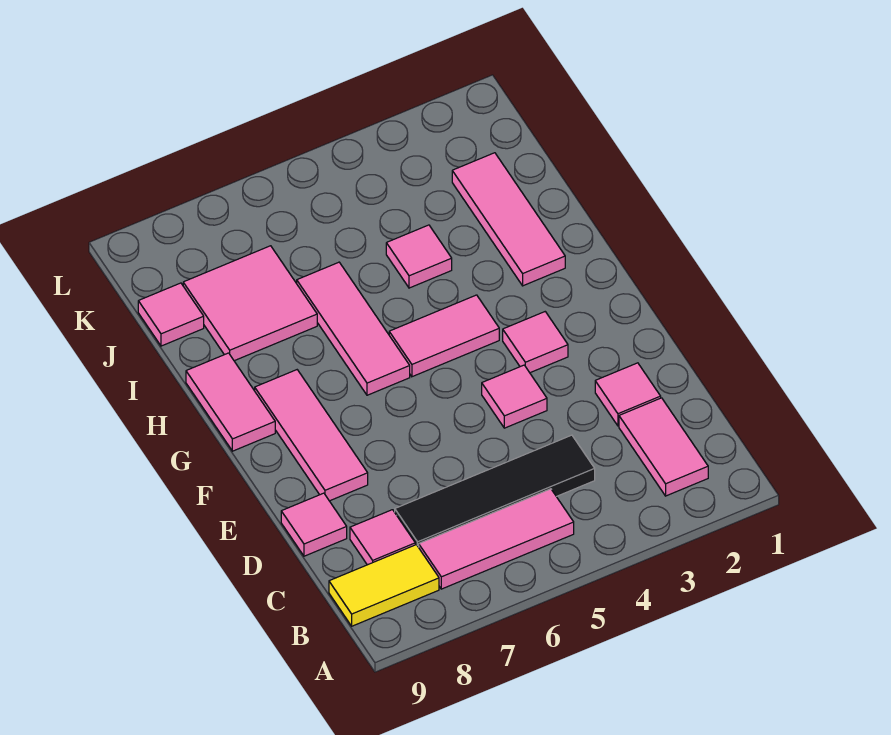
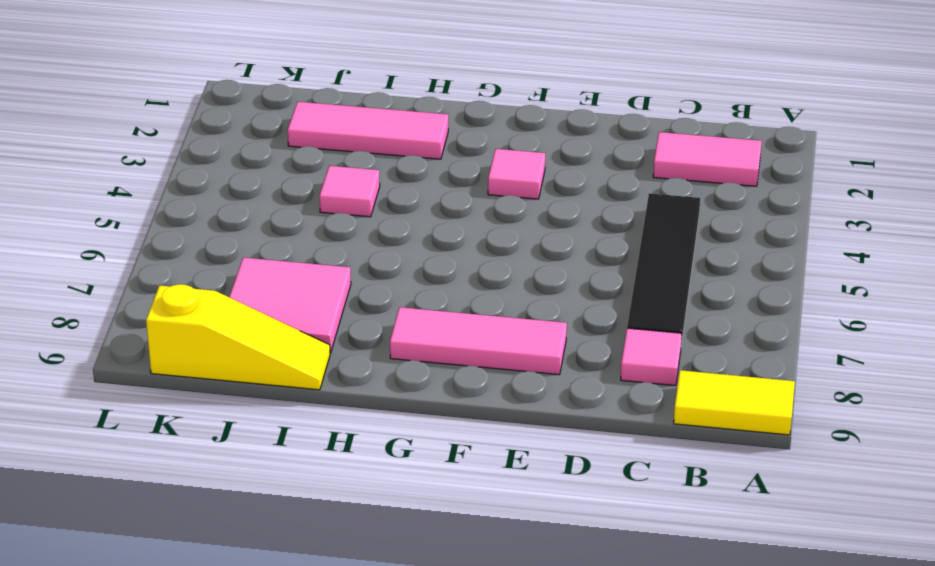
yellow tile A9:B9 level 1 -> yellow tile B8:B9 level 1
yellow slope I9:K9 level 1 top K -> pink tile J9 level 1
none -> pink tile B5:B7 level 1
none -> pink tile D2 level 1
none -> pink tile D9 level 1

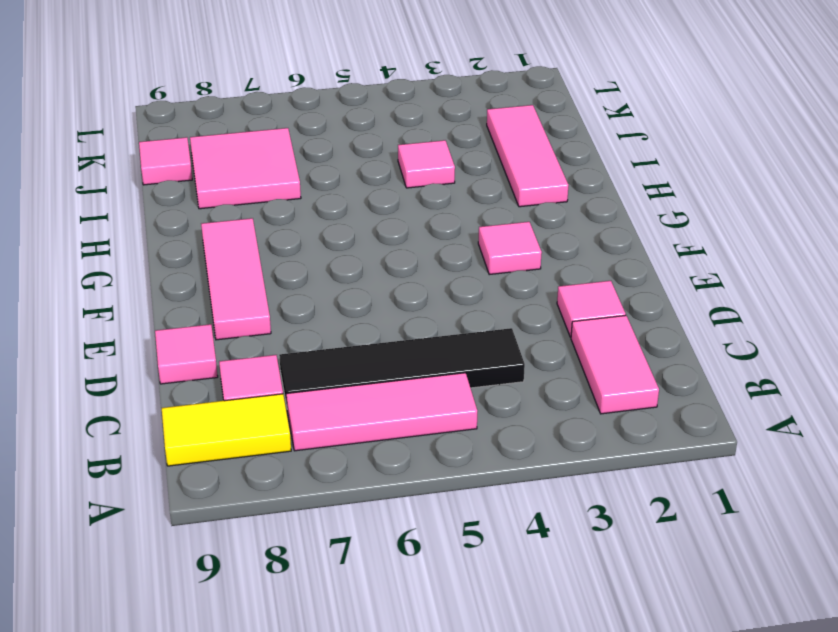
none -> pink tile E4 level 1
none -> pink tile G4:G5 level 1
none -> pink tile G6:I6 level 1

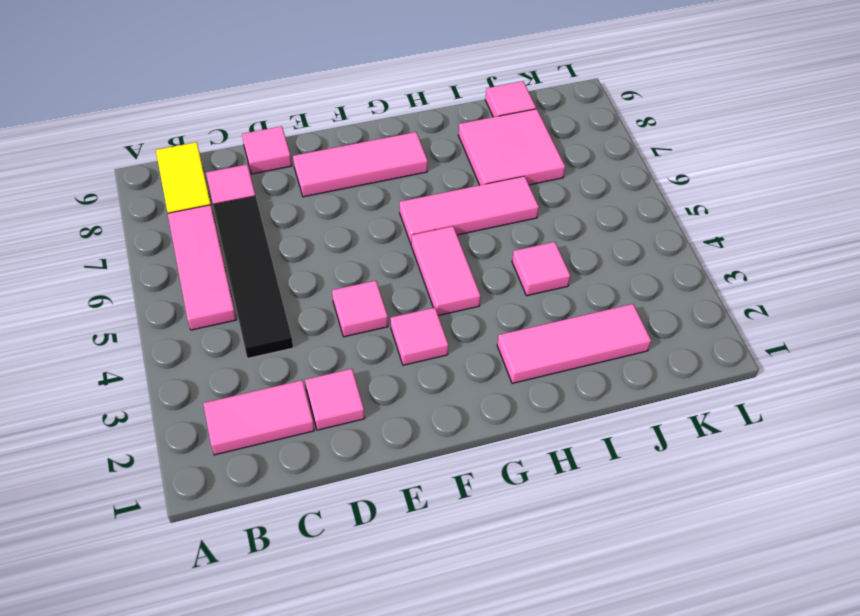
none -> pink tile G9:H9 level 1

